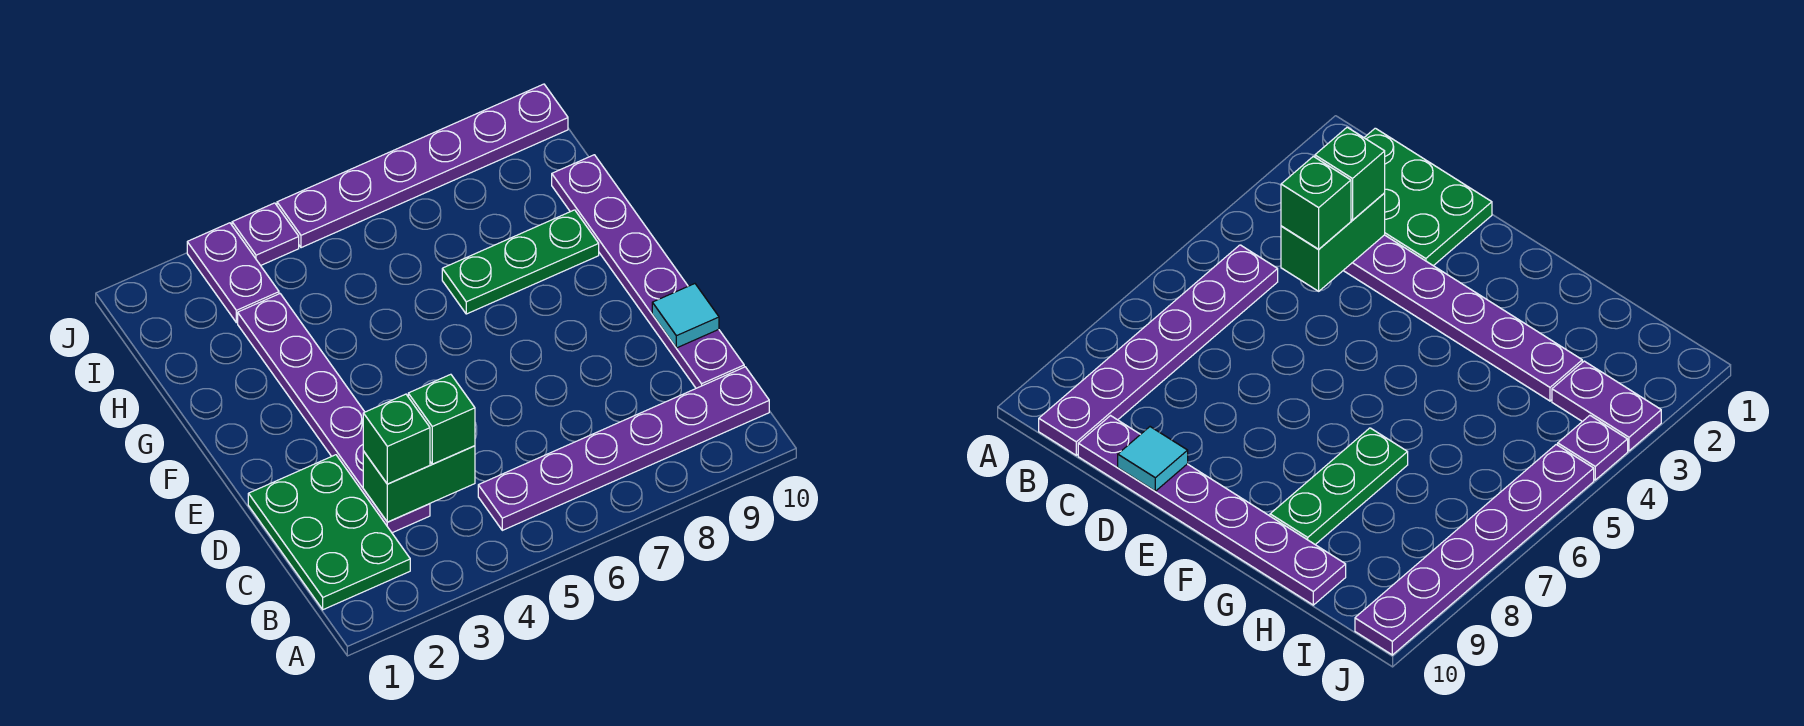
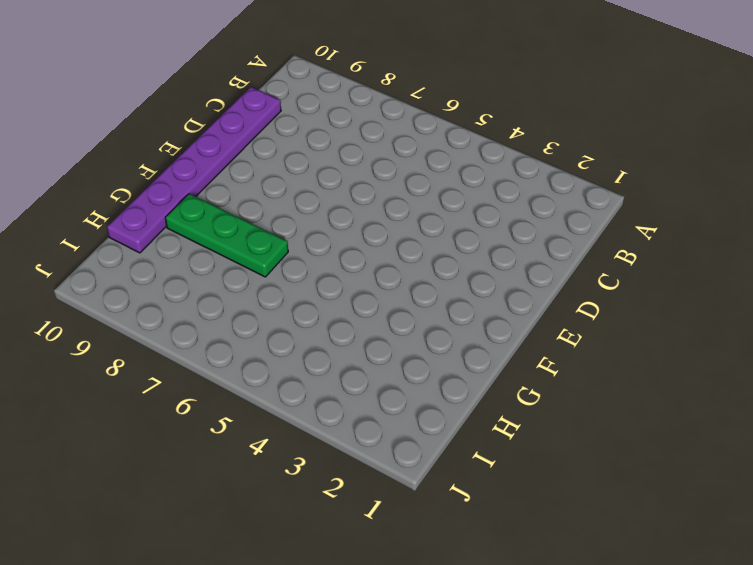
none -> green plate B1:D2 level 1
none -> purple plate B5:B10 level 1
none -> purple plate C3:H3 level 1

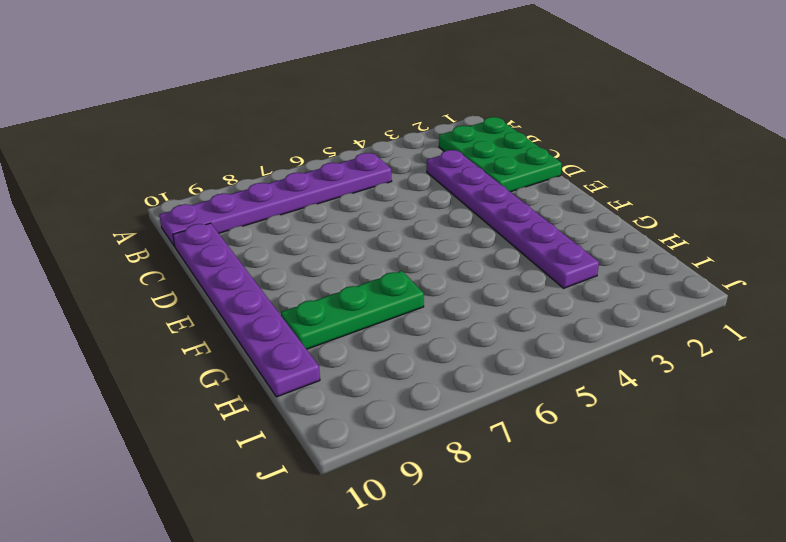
none -> purple plate I3:J3 level 1
none -> purple plate J4 level 1
none -> purple plate J5:J10 level 1

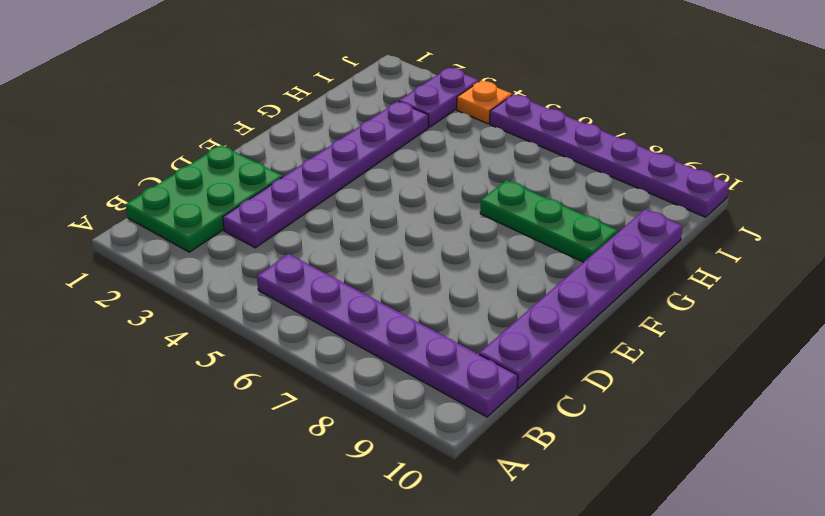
orange plate J4 level 1 -> purple plate J4 level 1
none -> green brick C3:C4 level 2
none -> cyan tile D10 level 2
none -> green brick C3 level 3

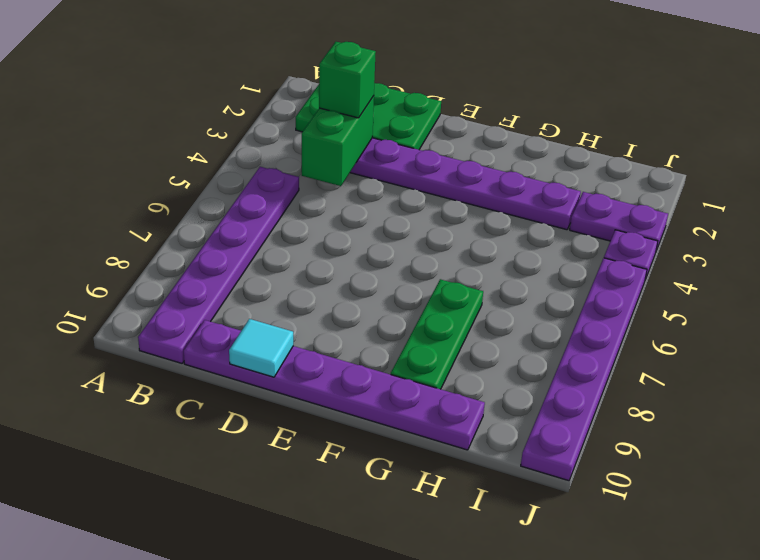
none -> green brick C4 level 3

